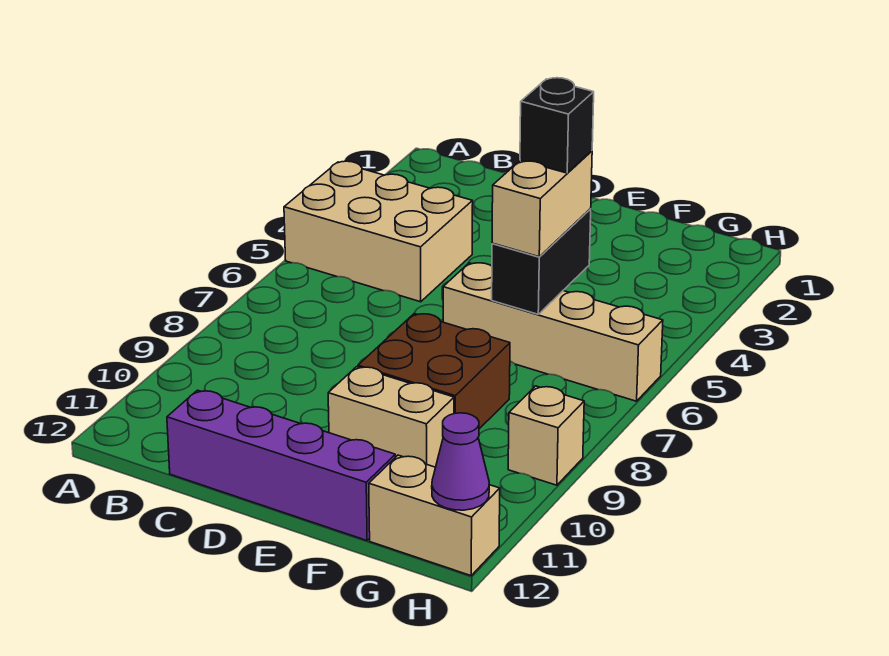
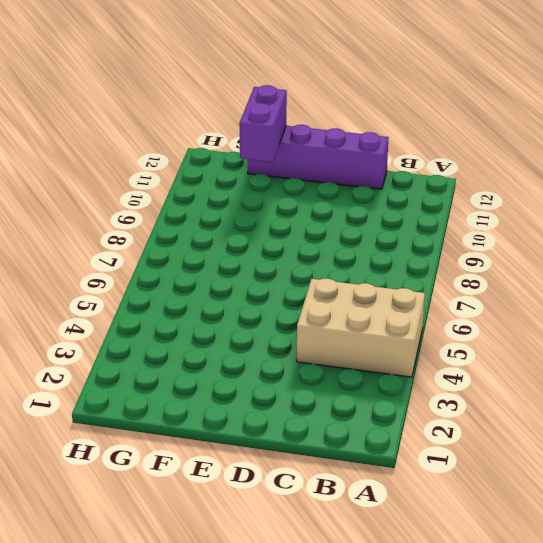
purple brick F11:F12 level 2 -> none
none -> tan brick E6:H6 level 1
none -> brown brick E8:F9 level 1

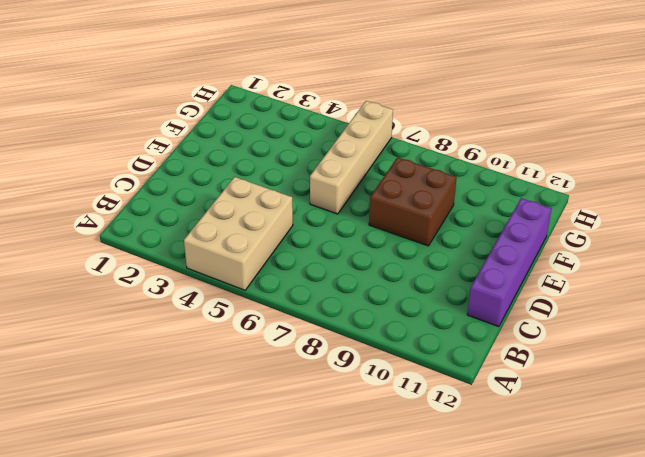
none -> tan brick E10:F10 level 1
none -> tan brick G12:H12 level 1

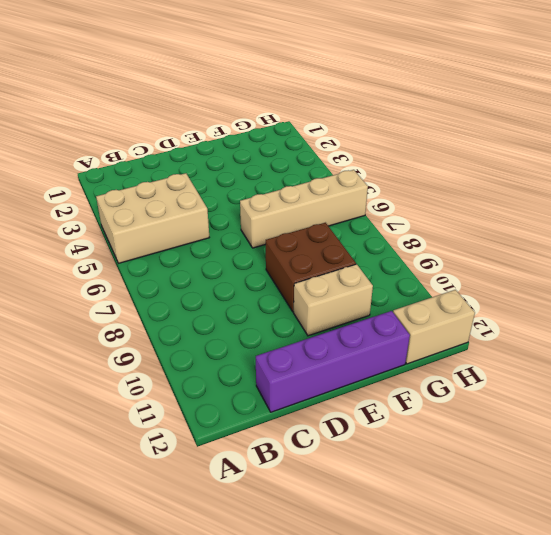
none -> tan brick H9 level 1
none -> black brick F5:F6 level 2

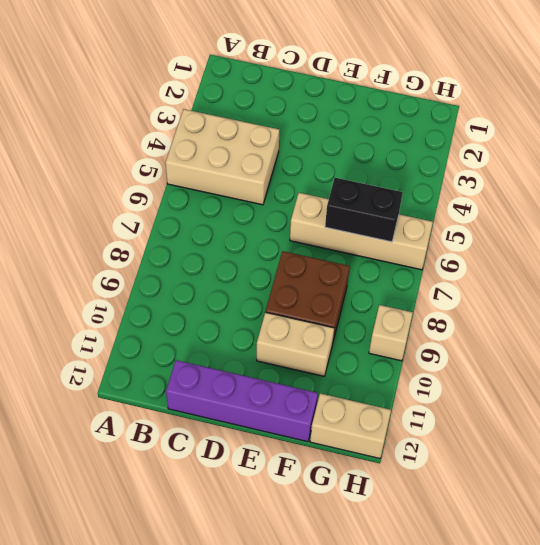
black brick F6:G6 level 2 -> black brick F5:F6 level 2
none -> purple cone H12 level 2
none -> tan brick F5:F6 level 3

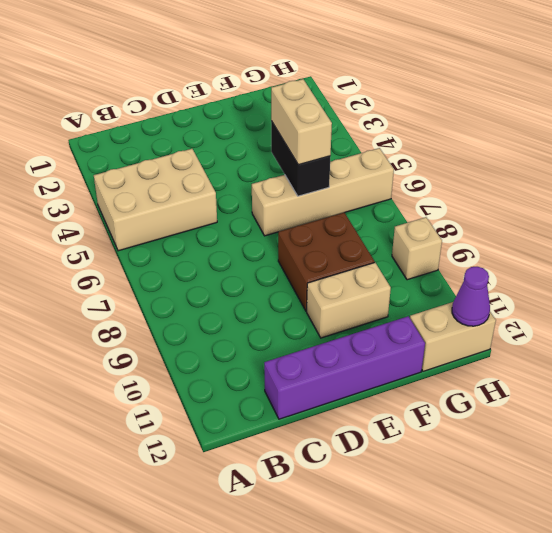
none -> black brick F5 level 4

